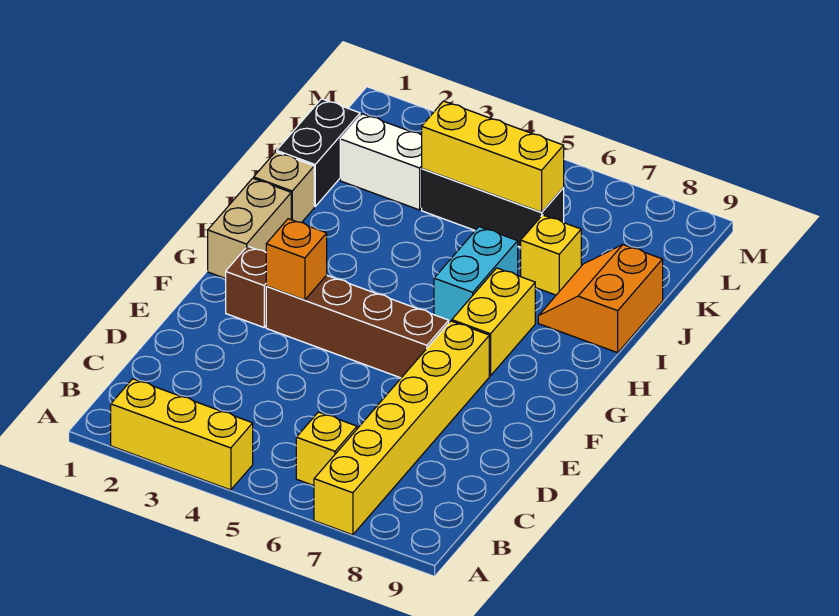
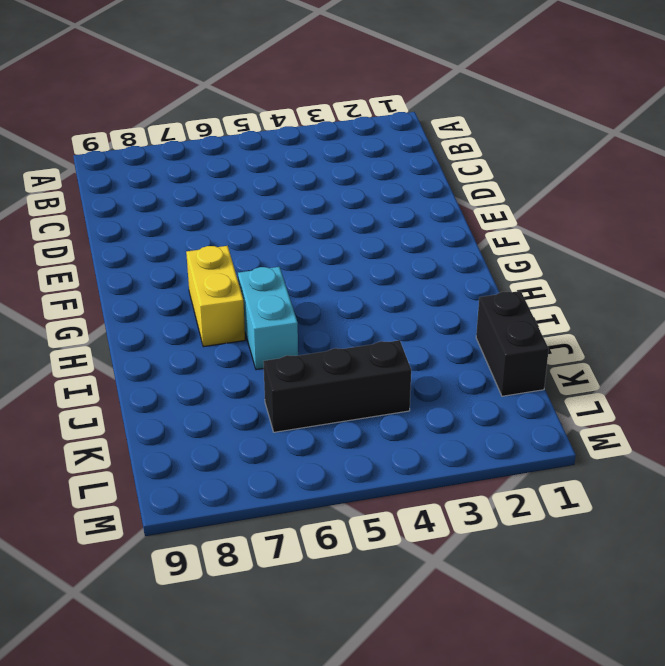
none -> yellow brick A2:A4 level 1
none -> yellow brick A7:F7 level 1
none -> yellow brick B6 level 1

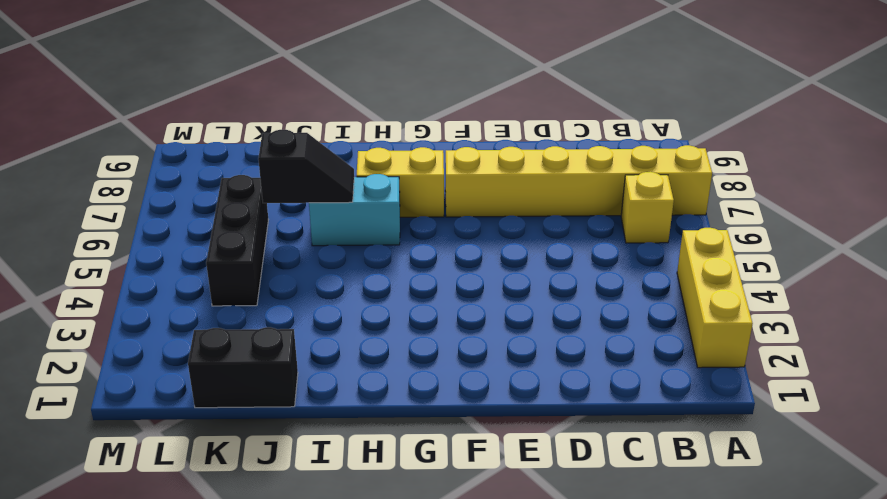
black slope I6:J6 level 2 top J -> none
none -> brown brick F2 level 1
none -> brown brick F3:F6 level 1
none -> tan brick G1:H1 level 1

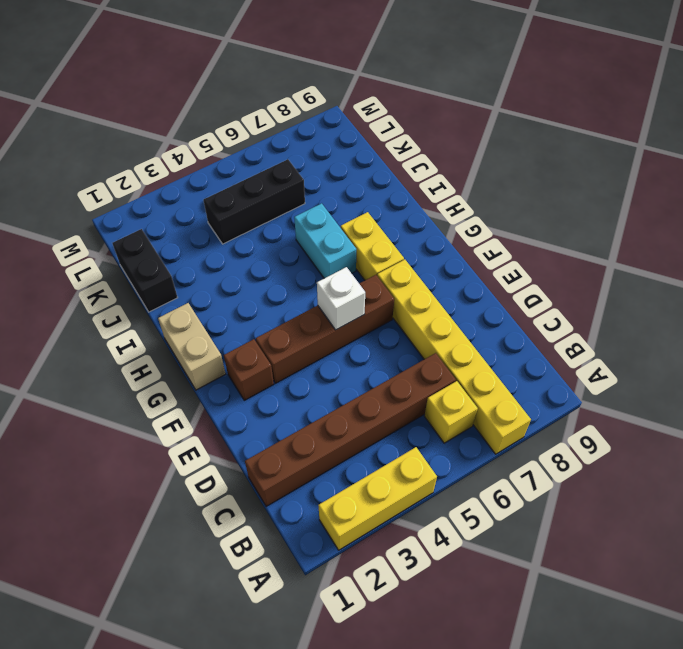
brown brick C1:C6 level 1 -> none
white brick F5 level 2 -> none
none -> tan brick I1 level 1
none -> orange slope I8:J9 level 1 top 9
none -> yellow brick J7 level 1

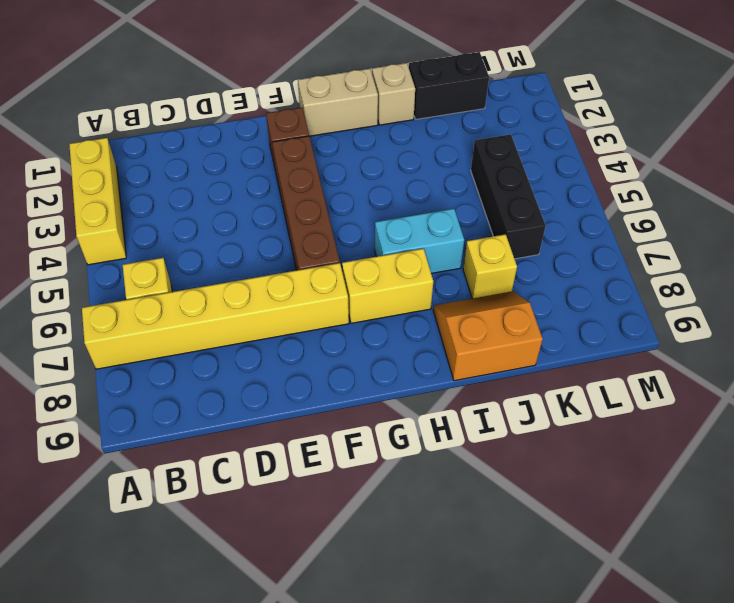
none -> white brick K2:K3 level 1
none -> orange brick F3 level 2
none -> yellow brick K4:K6 level 2

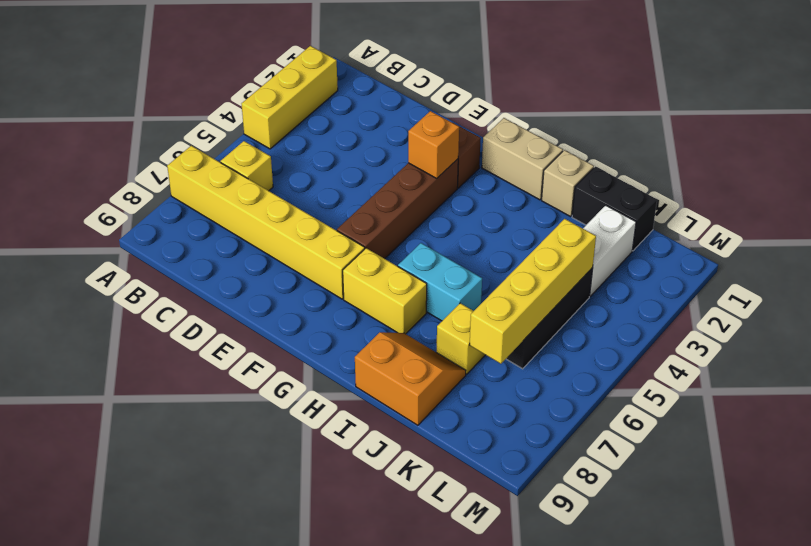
yellow brick K4:K7 level 2 -> yellow brick K4:K6 level 2

